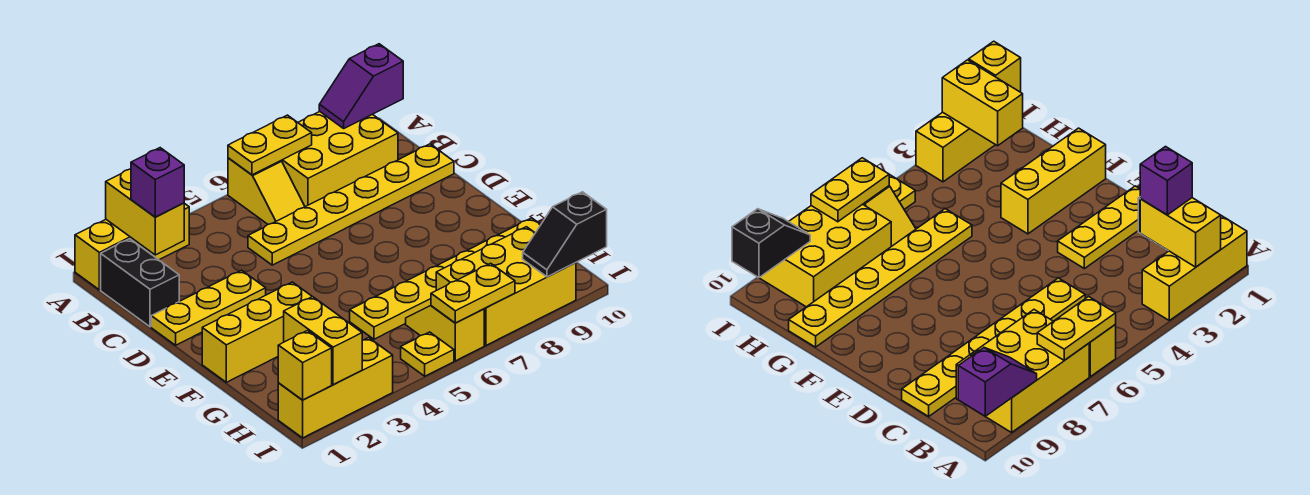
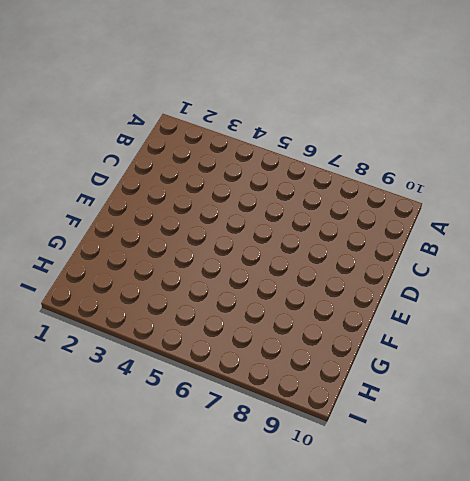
none -> yellow brick A1:A3 level 1
none -> yellow slope A6:B6 level 1 top A
none -> yellow brick A7:B9 level 1

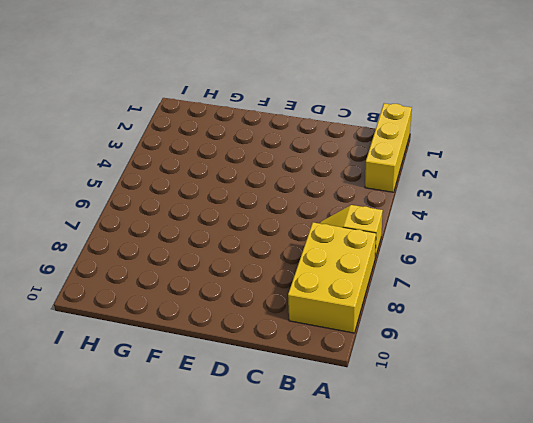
none -> black brick B1:C1 level 1
none -> yellow plate C5:C10 level 1
none -> yellow plate D1:D3 level 1

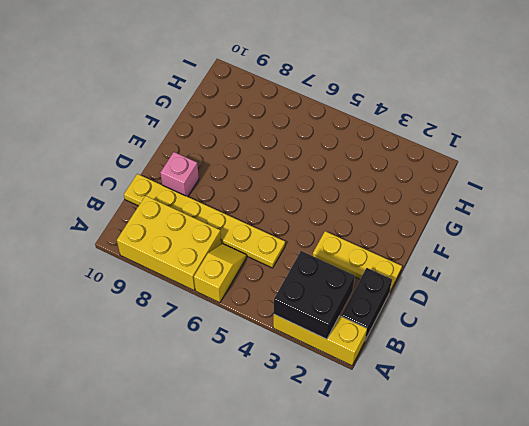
black brick A2:B3 level 2 -> yellow brick A2:B2 level 2
pink brick D9 level 1 -> none
none -> yellow brick F1:F3 level 1
none -> yellow plate G5:G10 level 1
none -> yellow slope H6:I6 level 1 top I

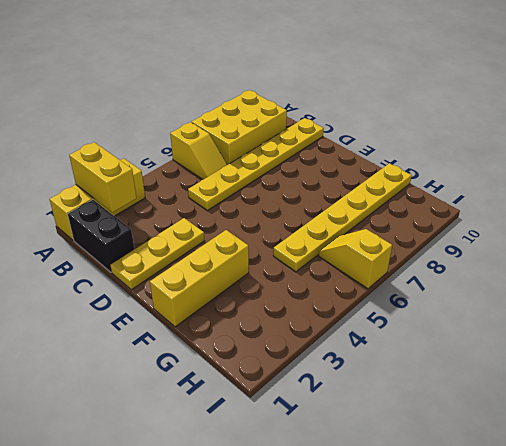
none -> yellow brick H7:I9 level 1
none -> yellow brick I1:I3 level 1
none -> yellow plate I5 level 1

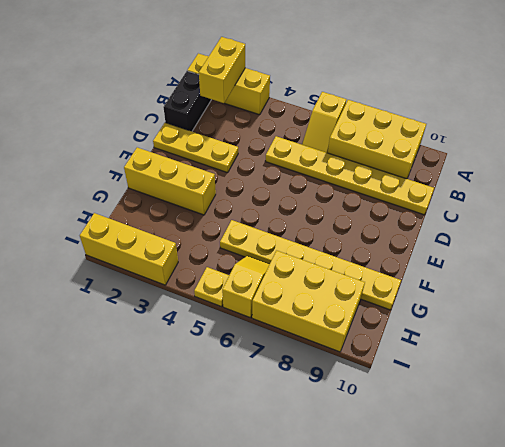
none -> yellow plate A6:A7 level 2
none -> purple slope A9:A10 level 2 top 10
none -> yellow brick H2:I2 level 2

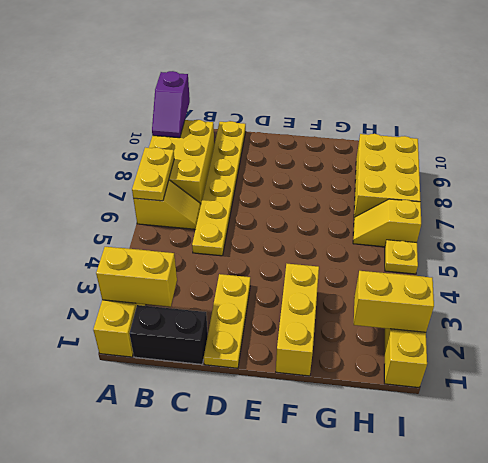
none -> yellow plate G5:G10 level 1
none -> yellow brick I1 level 2
none -> yellow plate I6:I7 level 2

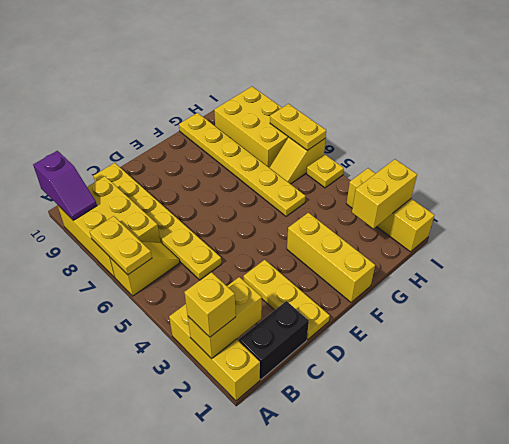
yellow brick A2 level 3 -> yellow brick I1 level 2
none -> black slope I9:I10 level 2 top 10
none -> purple brick B2 level 3

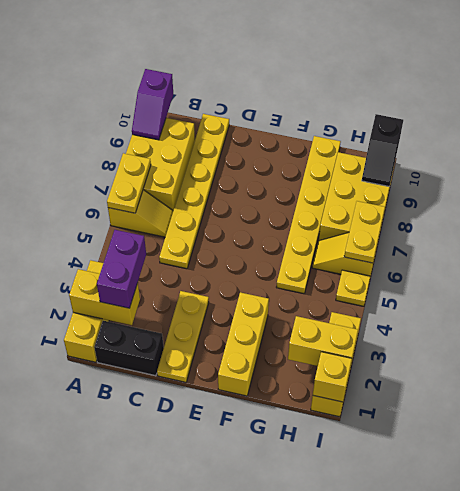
purple brick B2:B3 level 3 -> purple brick B2 level 3

